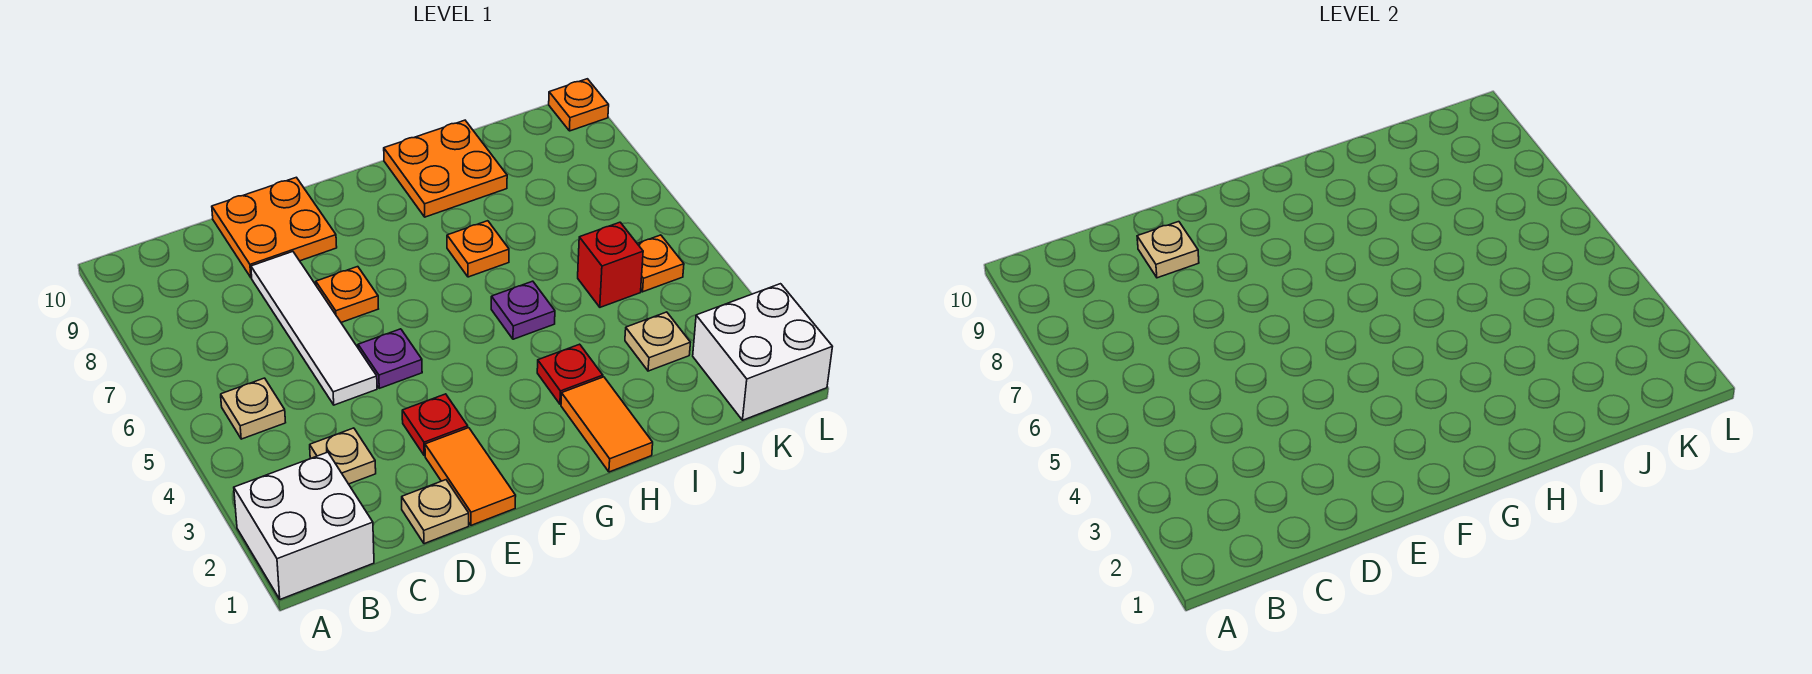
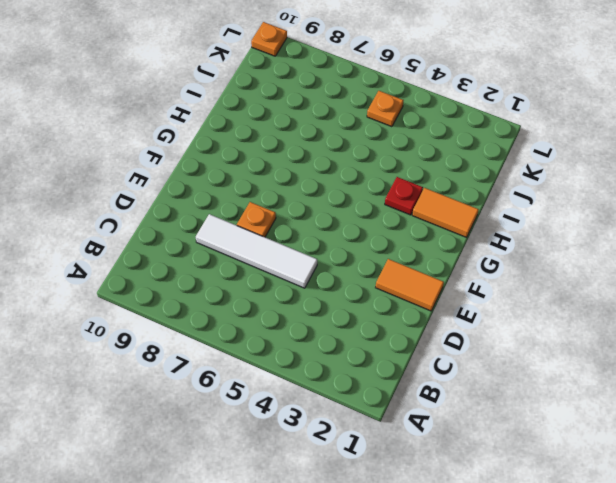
none -> white brick A1:B2 level 1
none -> tan plate B5 level 1
none -> tan plate C3 level 1

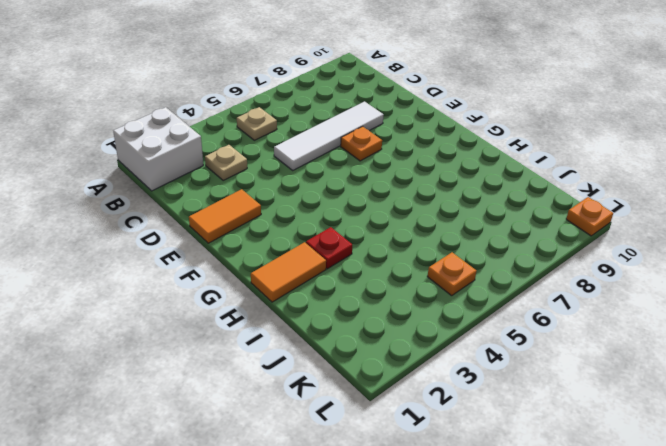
none -> tan plate D1 level 1
none -> orange plate D9:E10 level 1
none -> red plate E3 level 1

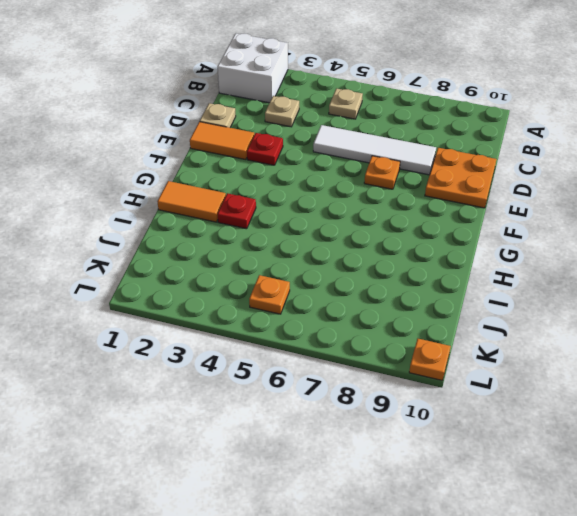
none -> purple plate E5 level 1
none -> purple plate H5 level 1
none -> orange plate H7 level 1

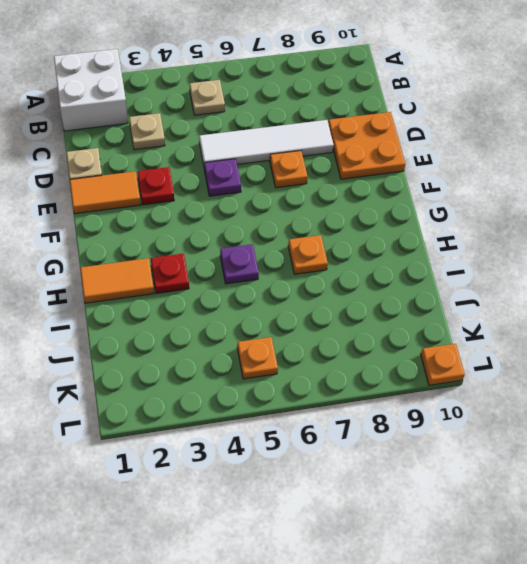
none -> orange plate H9:I10 level 1
none -> tan plate J3 level 1
none -> red brick J5 level 1

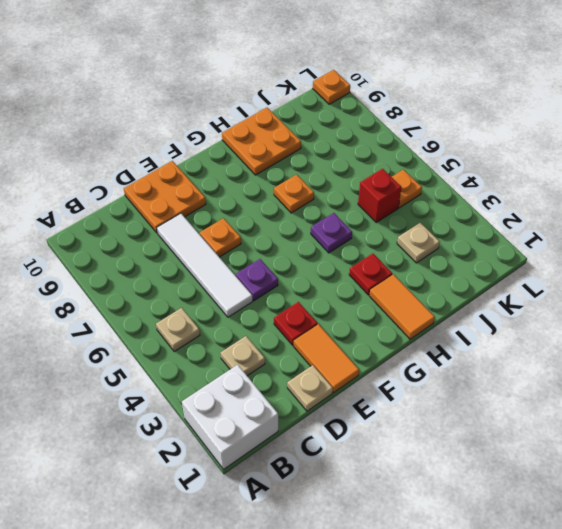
none -> white brick K1:L2 level 1
none -> tan plate D9 level 2

